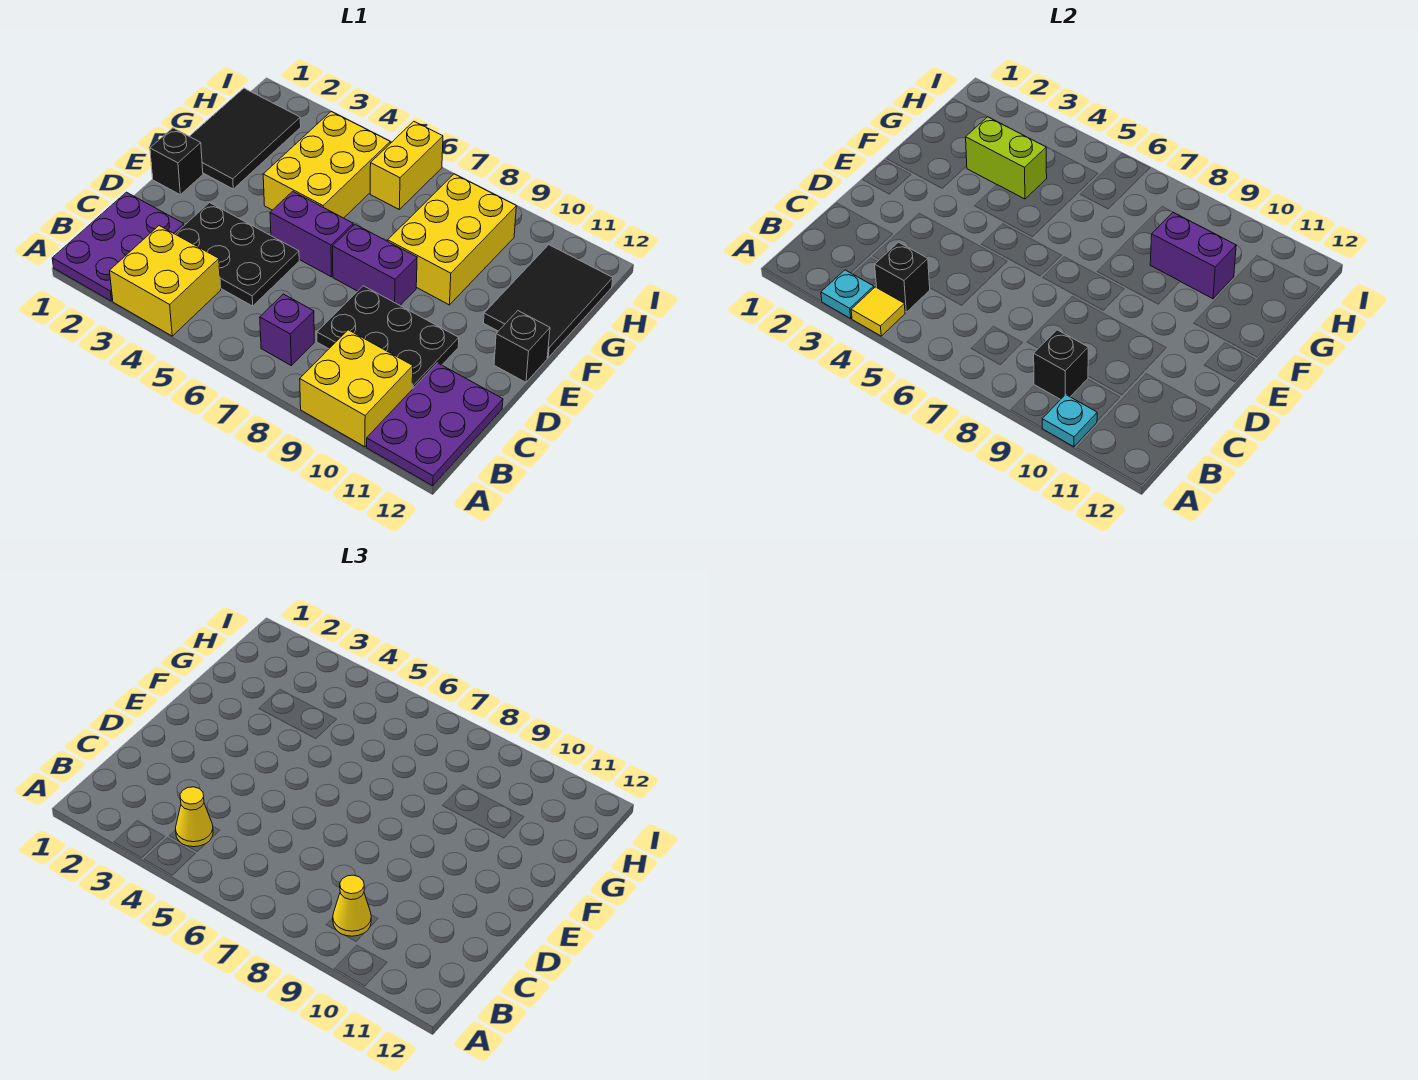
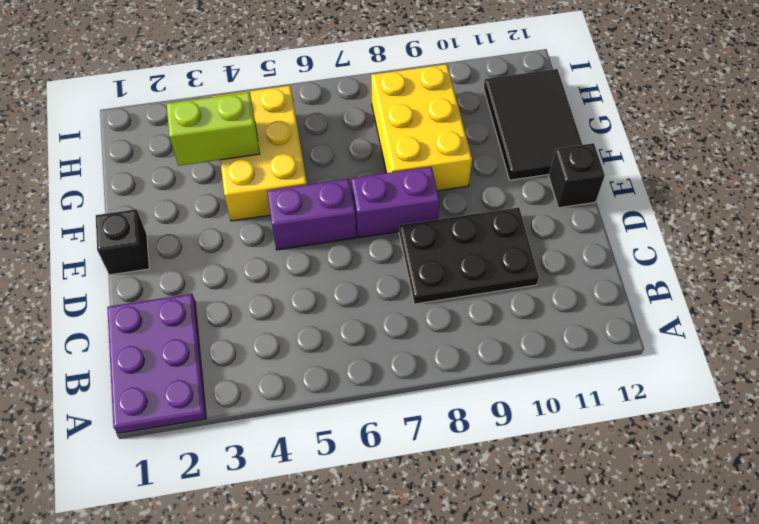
none -> yellow brick A3:B4 level 1
none -> yellow brick A9:B10 level 1
none -> purple plate A11:C12 level 1

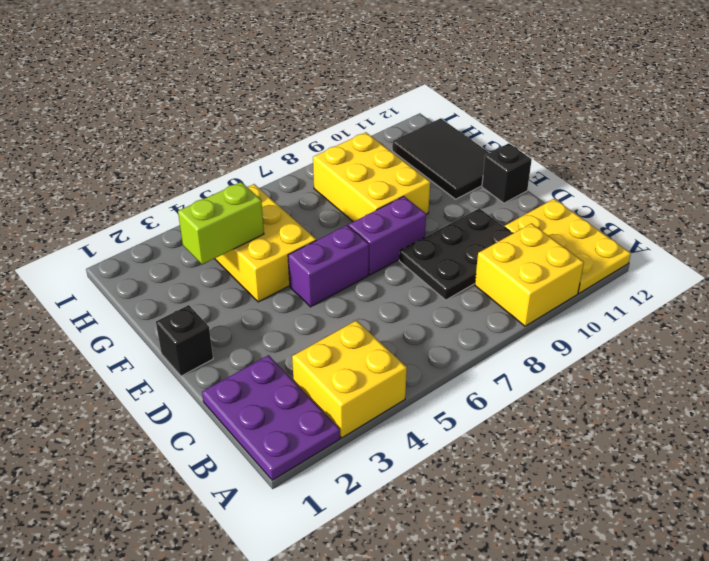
yellow plate A11:C12 level 1 -> purple plate A11:C12 level 1
none -> purple brick B7 level 1
none -> black plate C3:D5 level 1
none -> black tile F1:H2 level 1

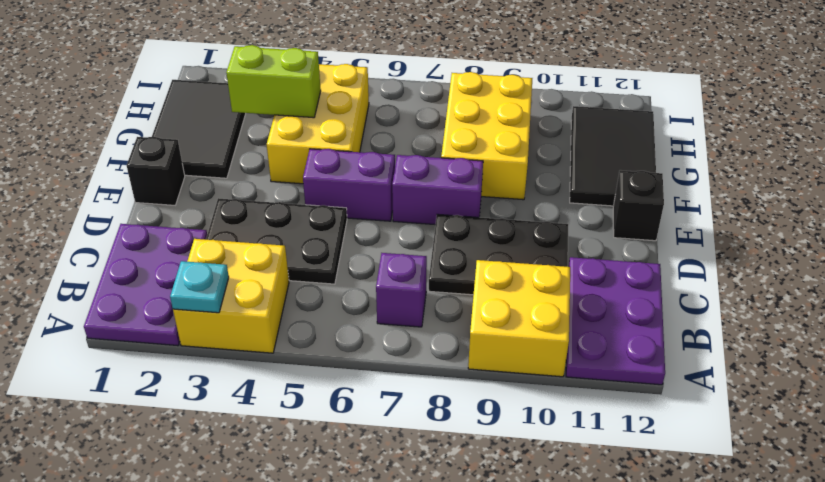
none -> yellow brick H6:I6 level 1
none -> yellow tile A4 level 2
none -> cyan plate A10 level 2

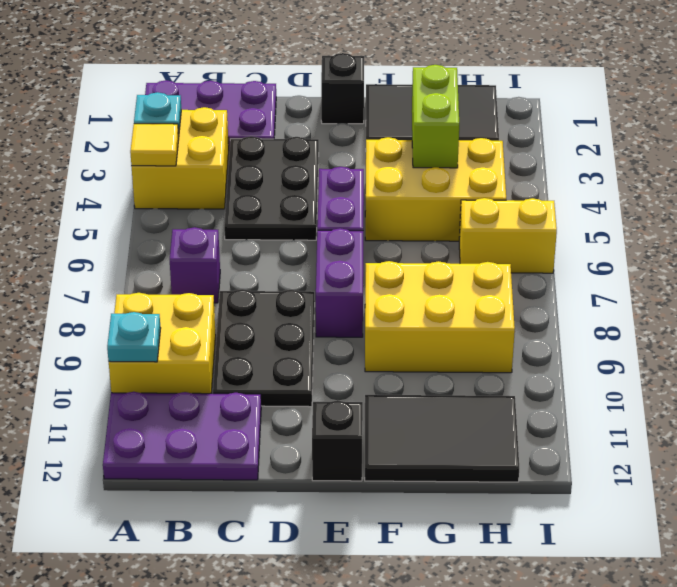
none -> black brick B4 level 2
none -> black brick B9 level 2
none -> purple brick G9:G10 level 2

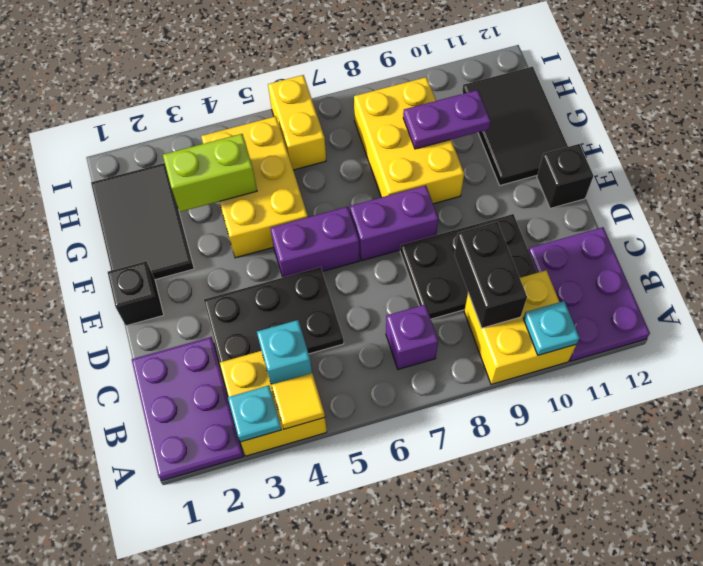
cyan brick B4 level 2 -> black brick B4 level 2
black brick B9:C9 level 2 -> black brick B9 level 2
purple plate G9:G10 level 2 -> purple brick G9:G10 level 2
none -> yellow cone B4 level 3
none -> yellow cone B9 level 3

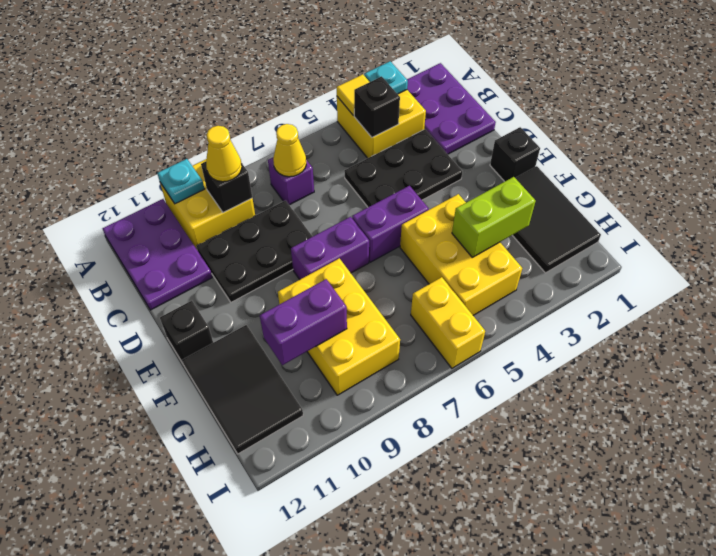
yellow cone B7 level 2 -> yellow cone B4 level 3

